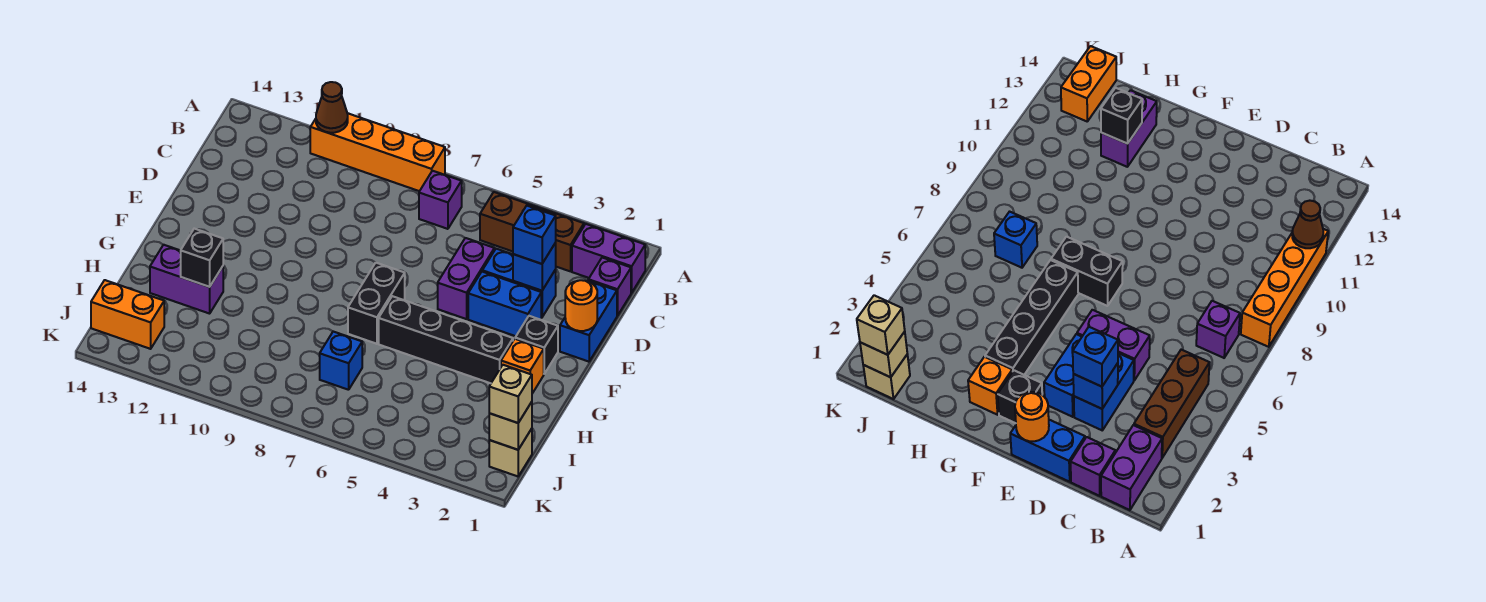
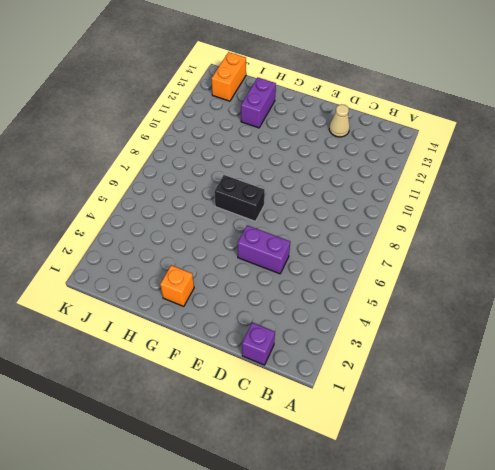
tan cone D13 level 1 -> none
none -> orange brick A8:A11 level 1
none -> purple brick B1:B2 level 1
none -> brown brick B3:B5 level 1

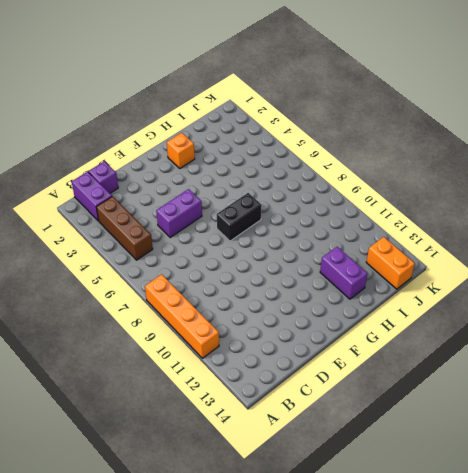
none -> purple brick B7 level 1
none -> blue brick D1:E1 level 1
none -> blue brick D3:D4 level 1

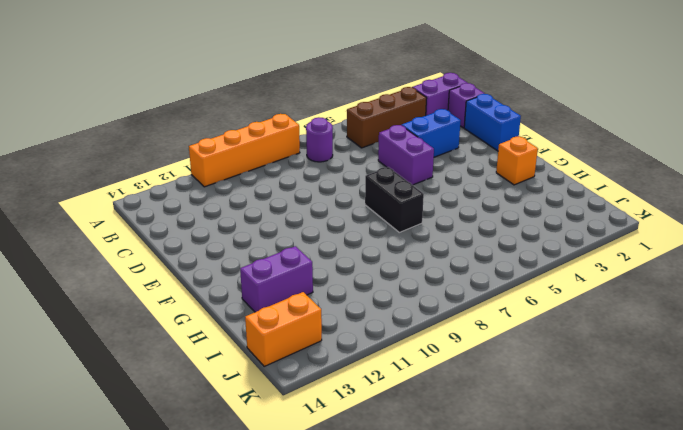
purple round brick B7 level 1 -> purple brick B7 level 1
none -> blue brick E3:E4 level 1
none -> black brick F2 level 1
none -> black brick G3:G6 level 1

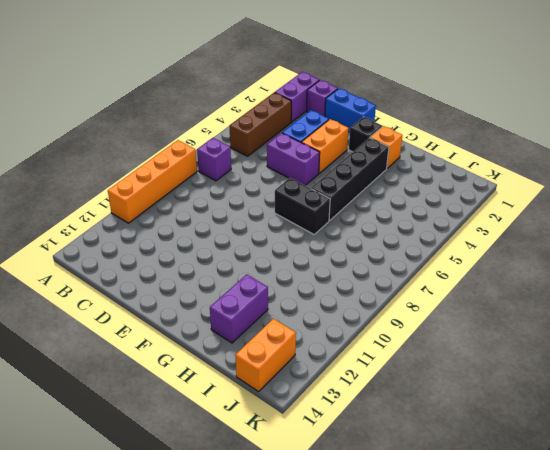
orange brick E3:E4 level 1 -> blue brick E3:E4 level 1
none -> blue brick I7 level 1
none -> tan brick J1 level 1
none -> brown cone A11 level 2

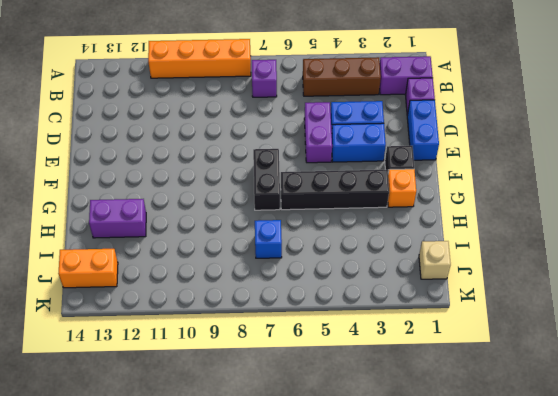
none -> brown cone A11 level 2
none -> blue brick D3 level 2
none -> orange round brick E1 level 2

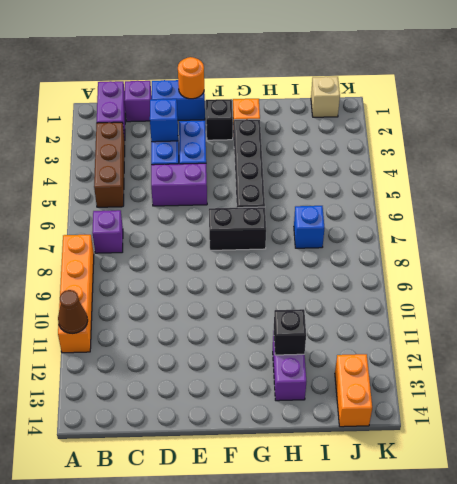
none -> tan brick J1 level 2
none -> blue brick D3 level 3
none -> tan brick J1 level 3

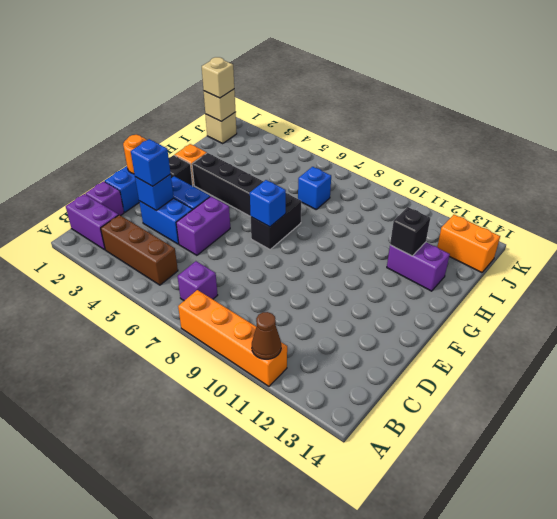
blue brick F7 level 2 -> none

